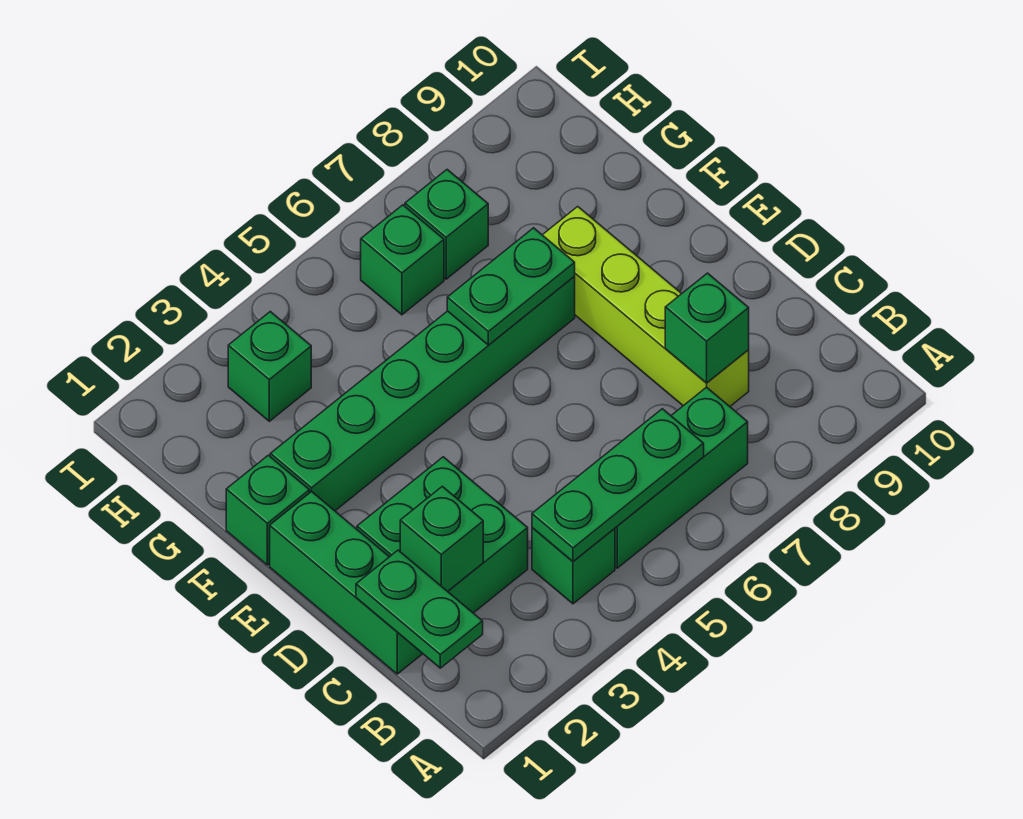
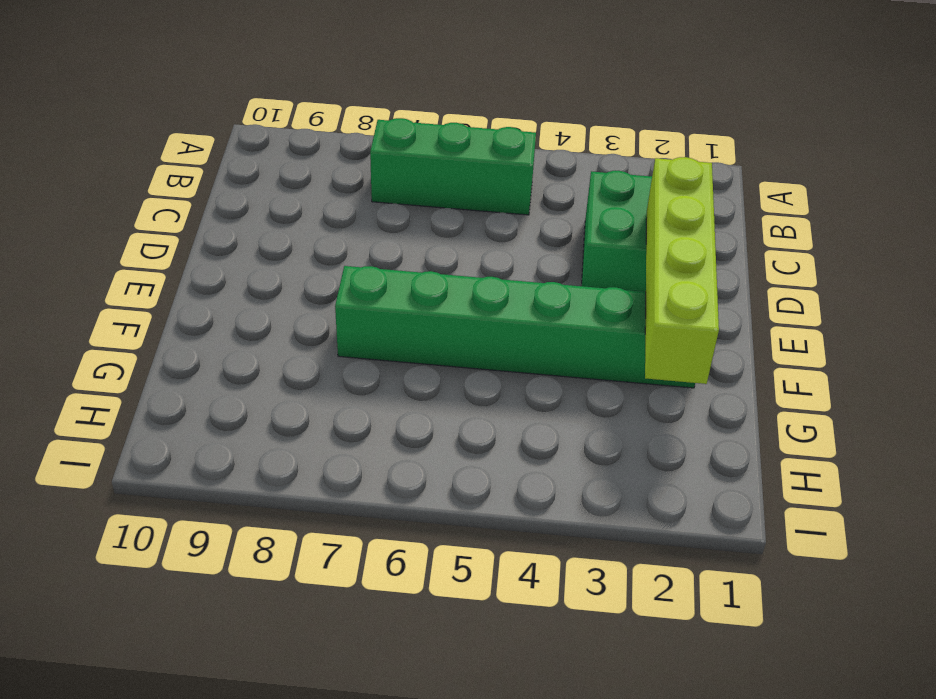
lime brick D2:G2 level 2 -> lime brick C8:F8 level 1
none -> green brick B4 level 1
none -> green brick C1:E1 level 1
none -> green brick F1 level 1

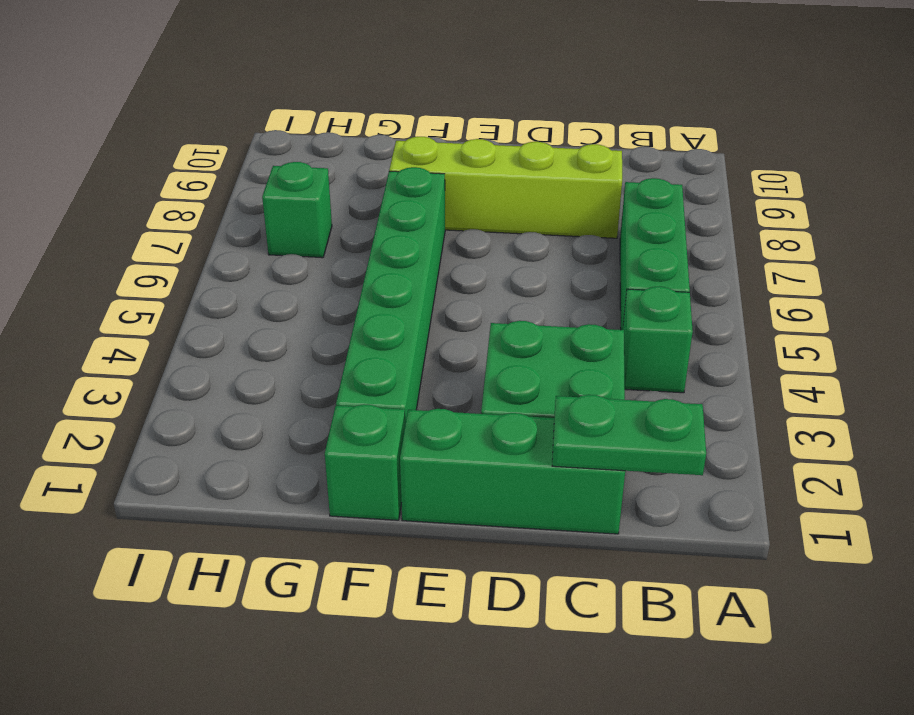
none -> green brick H3 level 1
none -> green brick H6 level 1
none -> green plate B4:B6 level 2

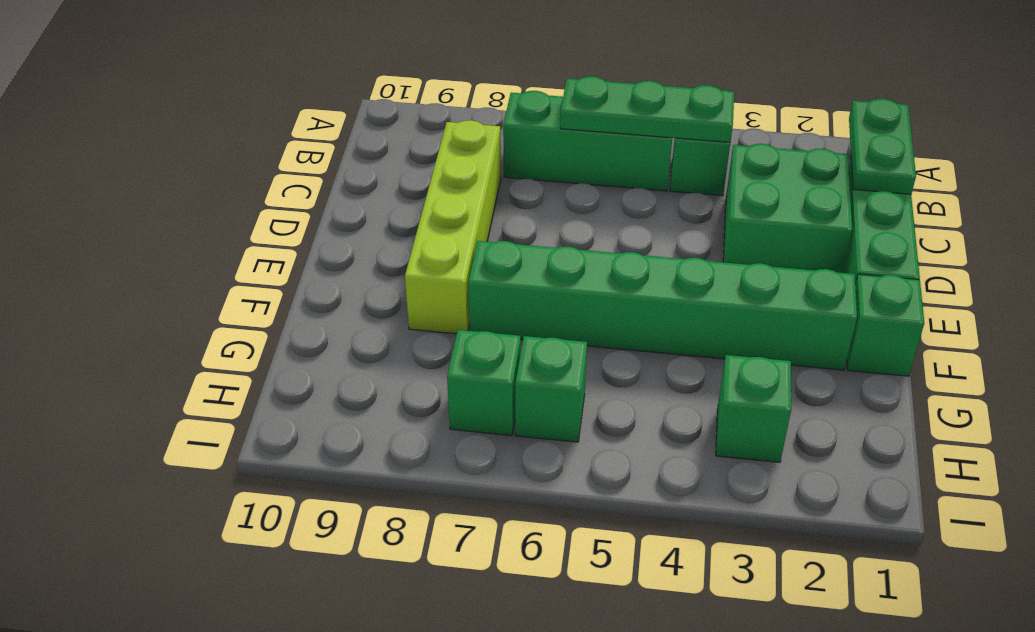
none -> green brick C2 level 2
none -> green brick C8 level 2
none -> green plate F6:F7 level 2

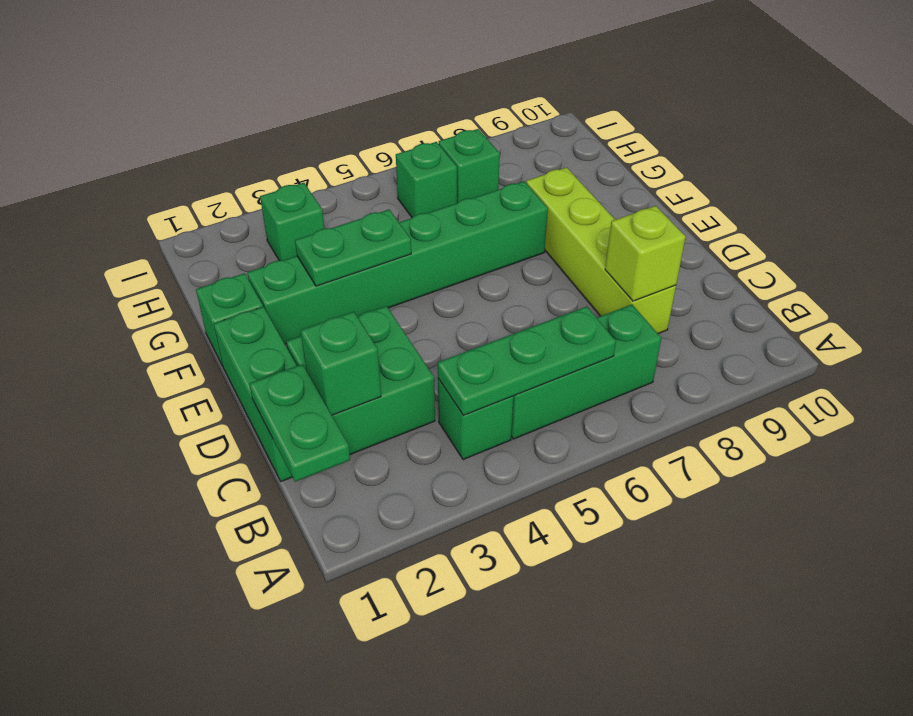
lime brick C8 level 2 -> green brick C8 level 2
green plate F3:F4 level 2 -> green plate F6:F7 level 2

